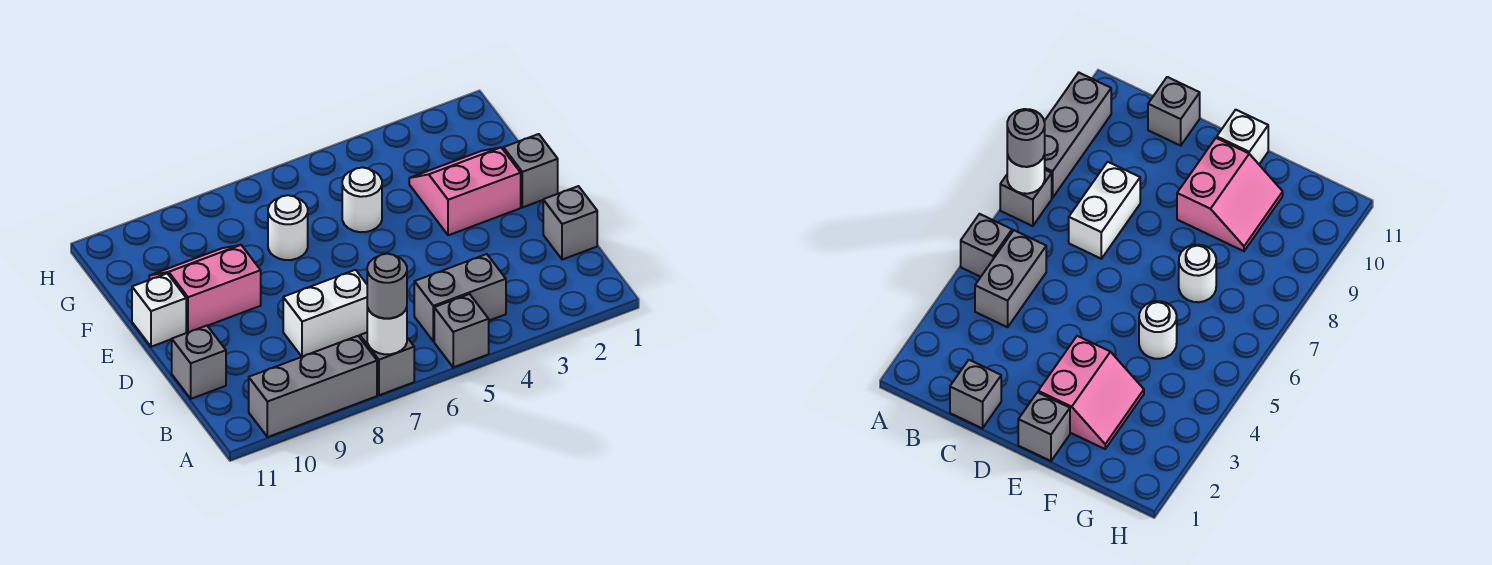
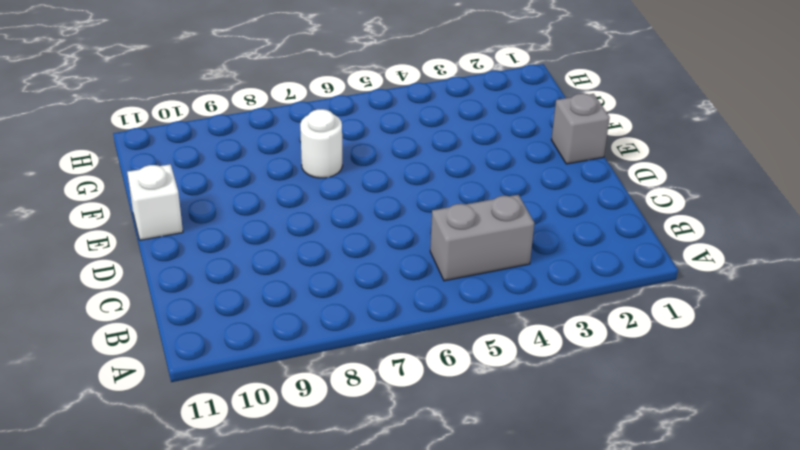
none -> grey brick A5 level 1
none -> grey brick A7 level 1
none -> grey brick A8:A10 level 1

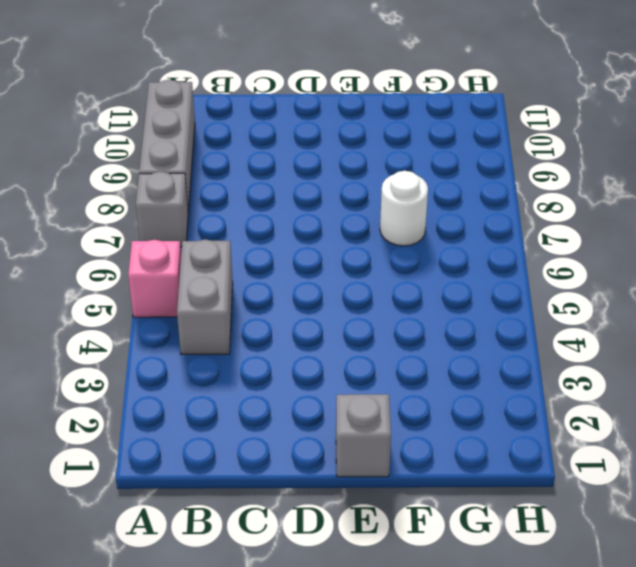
pink brick A5 level 1 -> grey brick A5 level 1
none -> grey brick C1 level 1
none -> white brick C7:C8 level 1
none -> grey brick C11 level 1

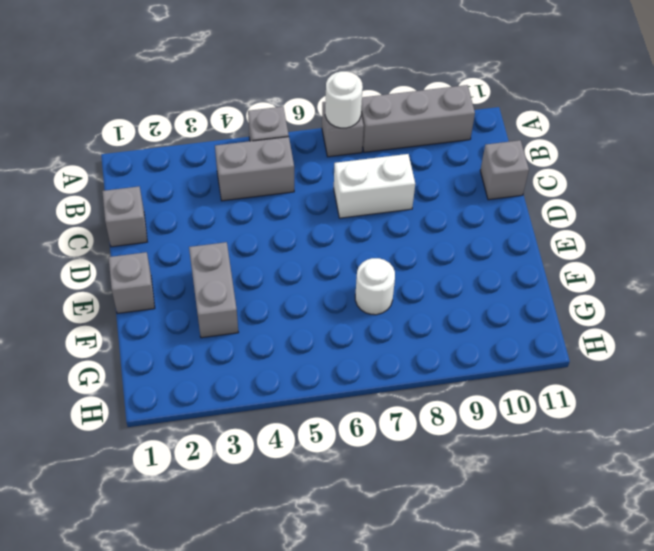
grey brick E3:F3 level 1 -> pink slope E2:F3 level 1 top E
none -> pink slope E9:F10 level 1 top E
none -> white brick E11 level 1
none -> white round brick F5 level 1

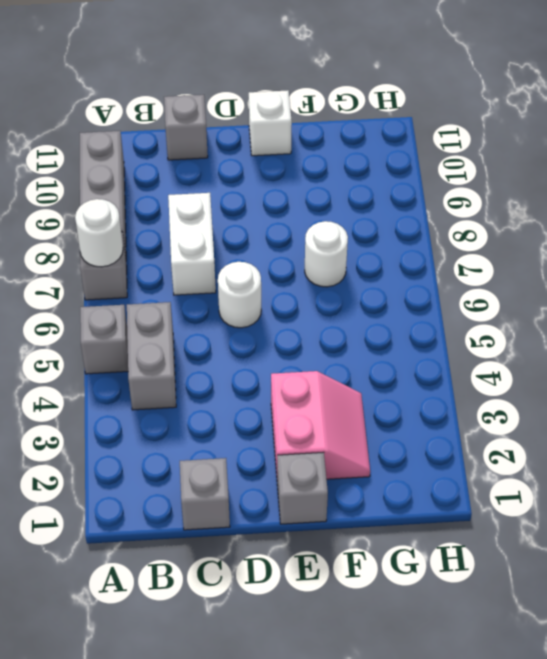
white round brick D6 level 1 -> white round brick F5 level 1
none -> pink slope E9:F10 level 1 top E
none -> grey round brick A7 level 3

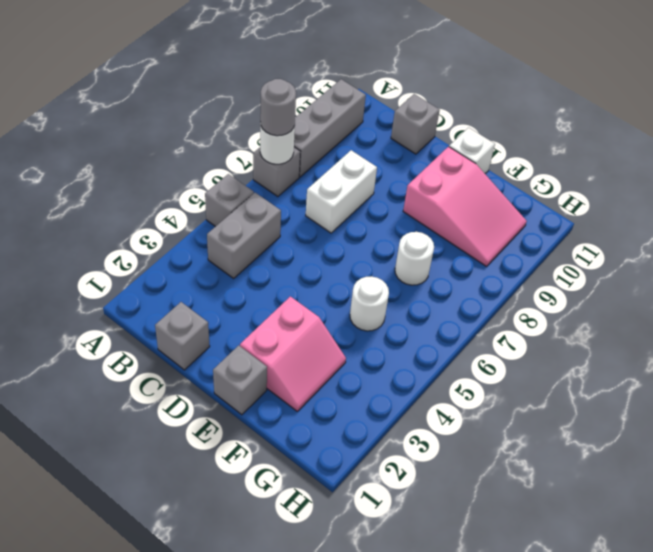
pink slope E9:G10 level 1 top E -> pink slope E9:F10 level 1 top E

